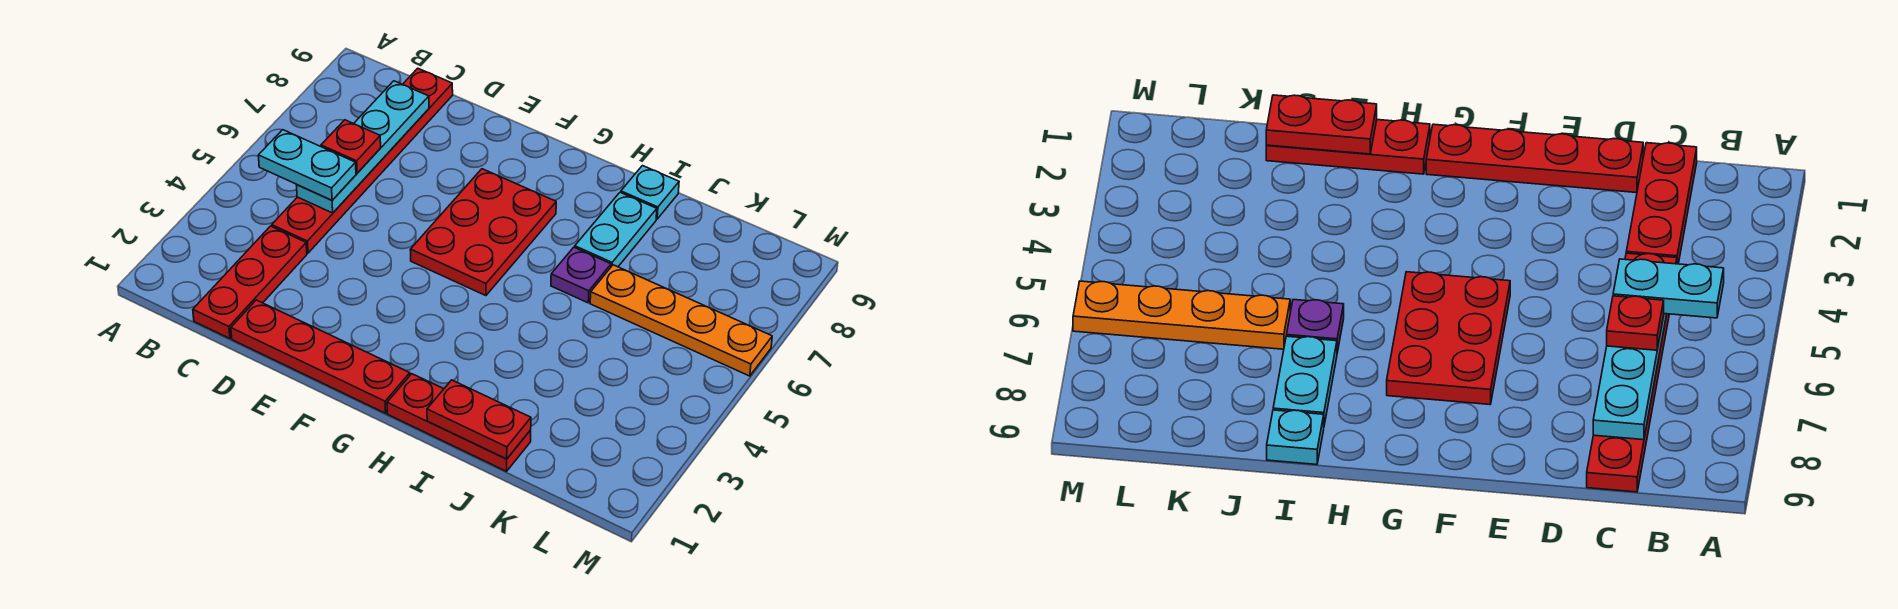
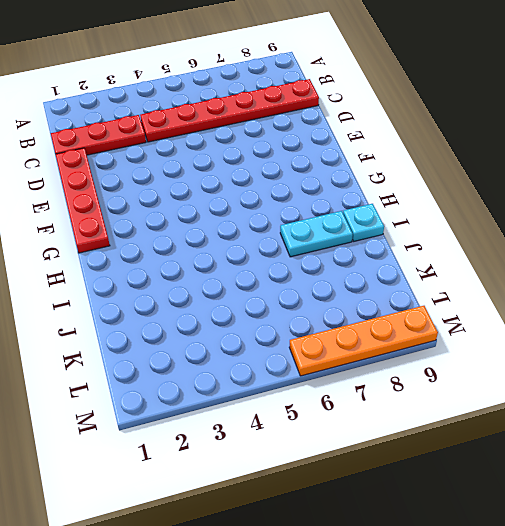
orange plate M6:M9 level 1 -> orange plate J6:M6 level 1
none -> red plate F5:G7 level 1
none -> red plate H1:J1 level 1
none -> purple plate I6 level 1

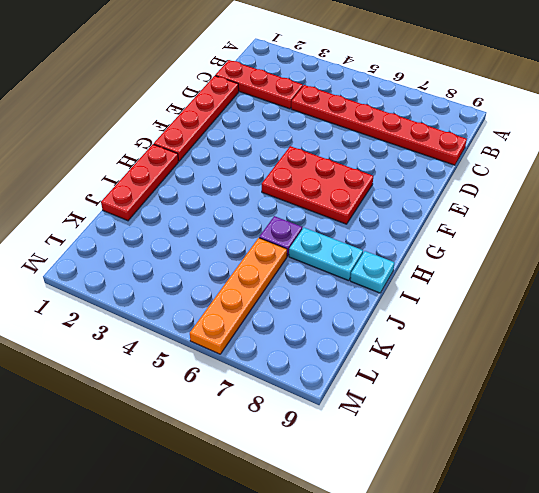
none -> cyan plate C5:C8 level 2
none -> red plate I1:J1 level 2
none -> cyan plate B5:C5 level 3

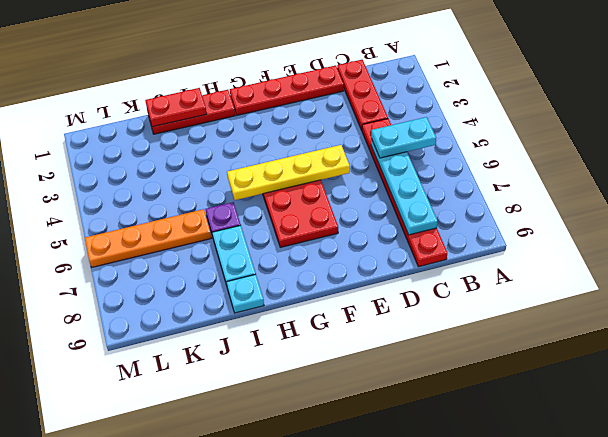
yellow plate E5:H5 level 2 -> none
none -> red plate C6 level 3

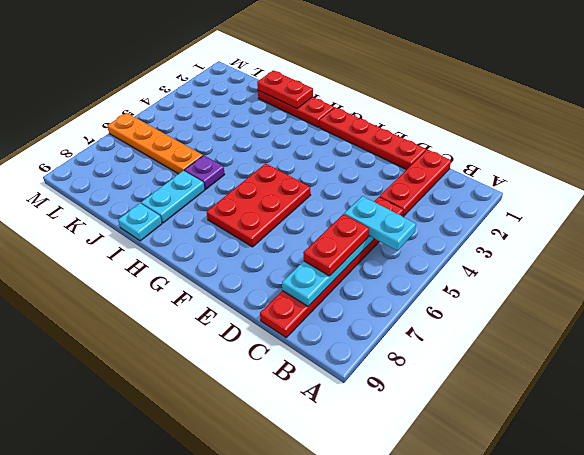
red plate C6:C7 level 3 -> red plate C6 level 3

